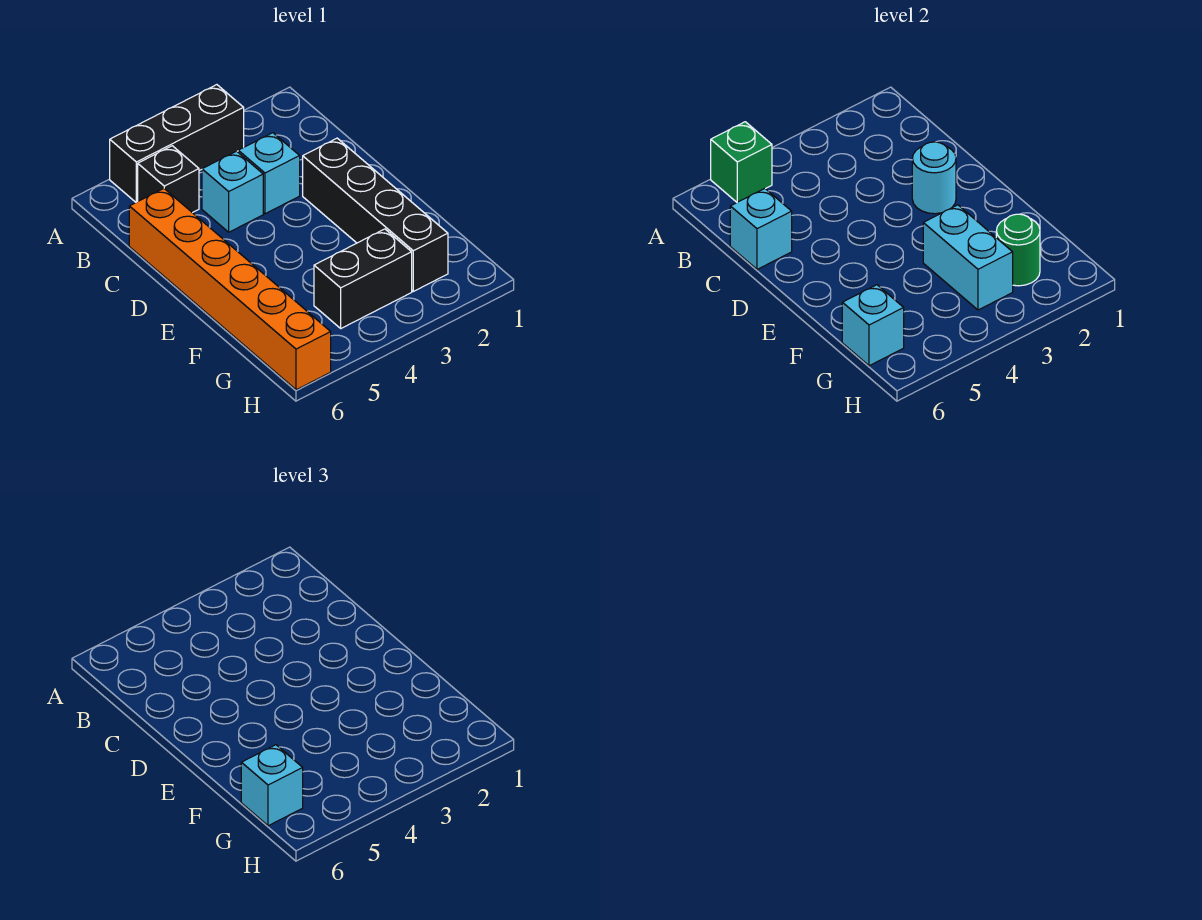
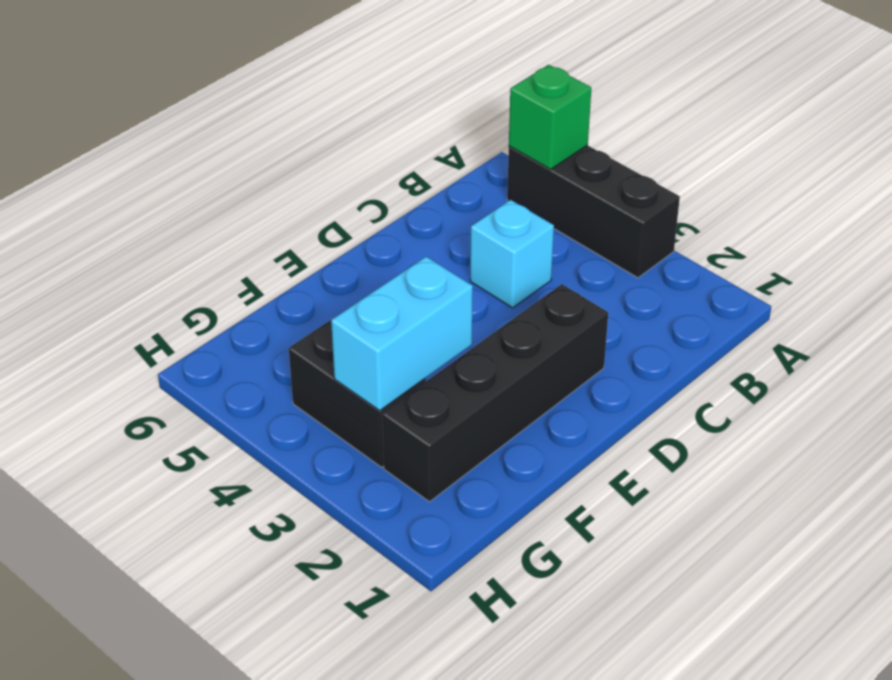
none -> black brick B5 level 1
none -> cyan brick C3 level 1
none -> orange brick C6:H6 level 1

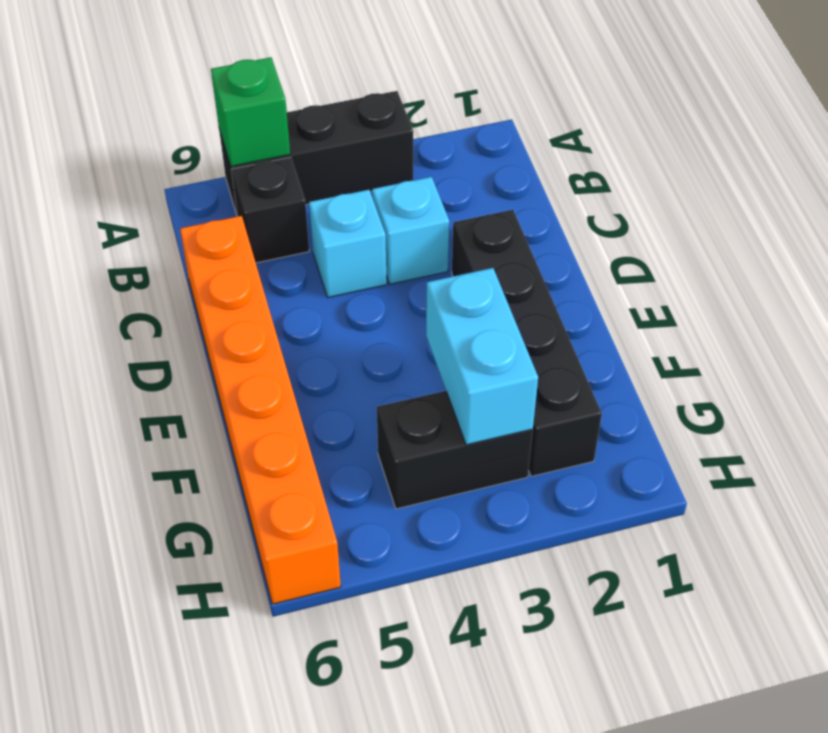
none -> cyan brick C6 level 2
none -> cyan round brick D2 level 2
none -> green round brick G2 level 2

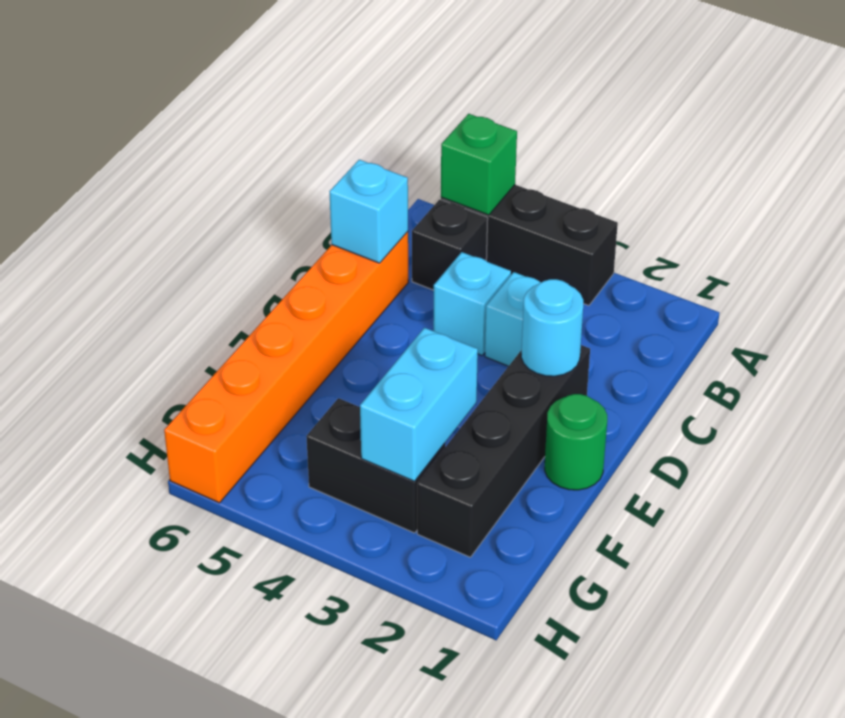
green round brick E1 level 1 -> green round brick G2 level 2
none -> cyan brick G6 level 2
none -> cyan brick G6 level 3

